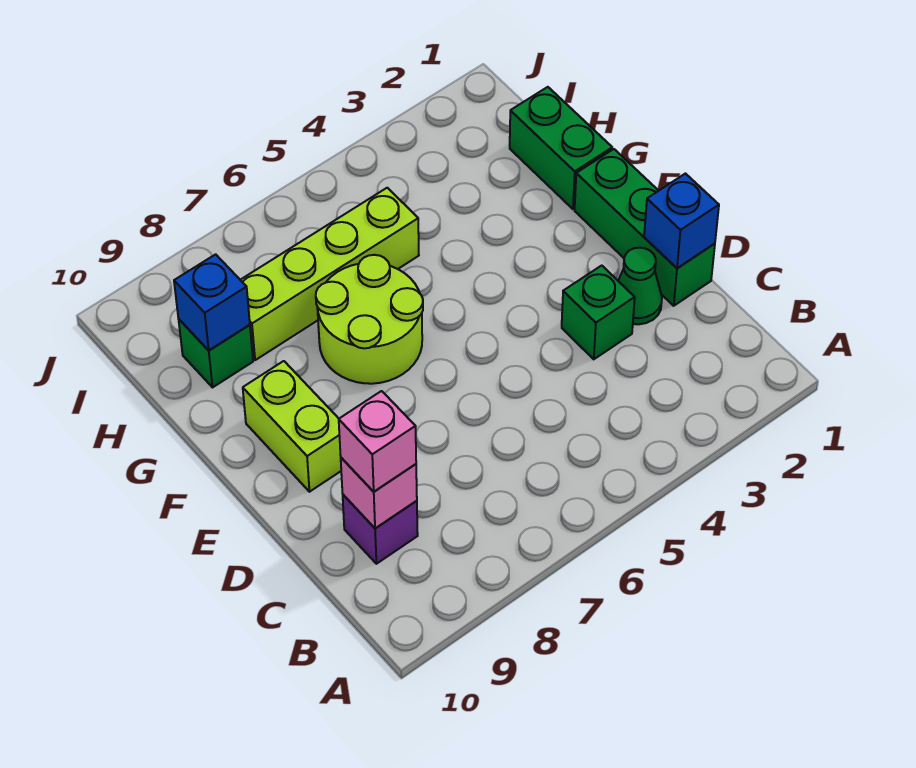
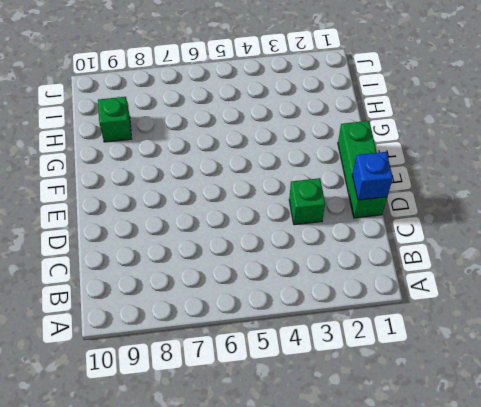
none -> purple brick C9 level 1
none -> green cone D2 level 1
none -> lime brick E9:F9 level 1

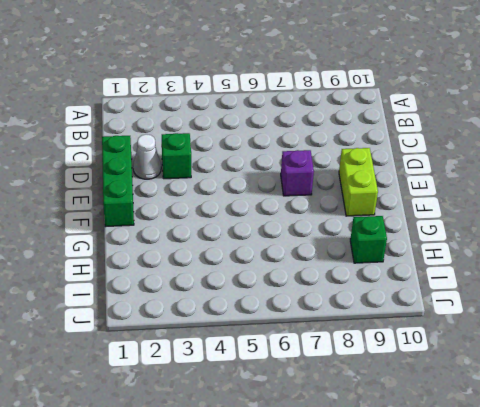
white cone D2 level 1 -> green cone D2 level 1
purple brick E7 level 1 -> purple brick C9 level 1
none -> lime round brick F6:G7 level 1
none -> green brick G1:H1 level 1
none -> lime brick H5:H8 level 1

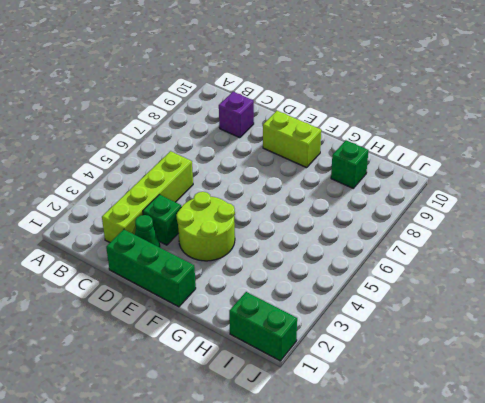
lime brick C2:C5 level 1 -> lime brick H5:H8 level 1
lime round brick E3:F4 level 1 -> lime round brick F6:G7 level 1
green brick I1:J1 level 1 -> green brick G1:H1 level 1
none -> pink brick C9 level 2
none -> blue brick D1 level 2
none -> blue brick H9 level 2

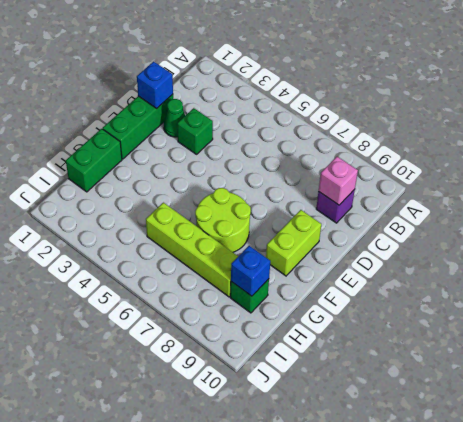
none -> pink brick C9 level 3

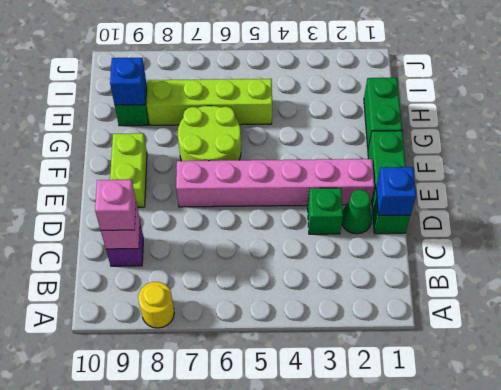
yellow round brick A8 level 1 -> none
pink brick E2:E7 level 1 -> none

